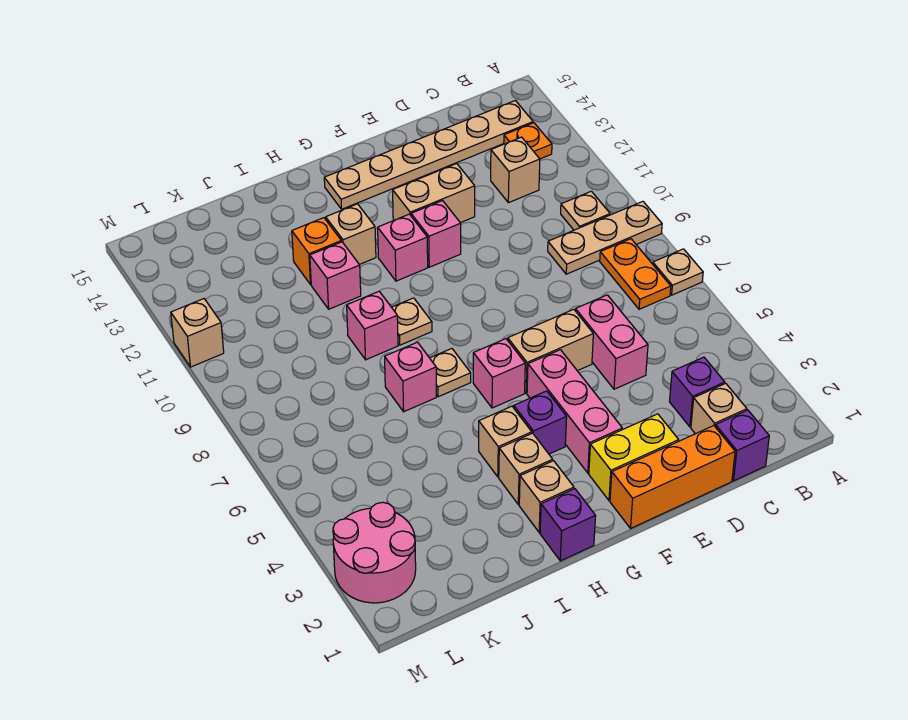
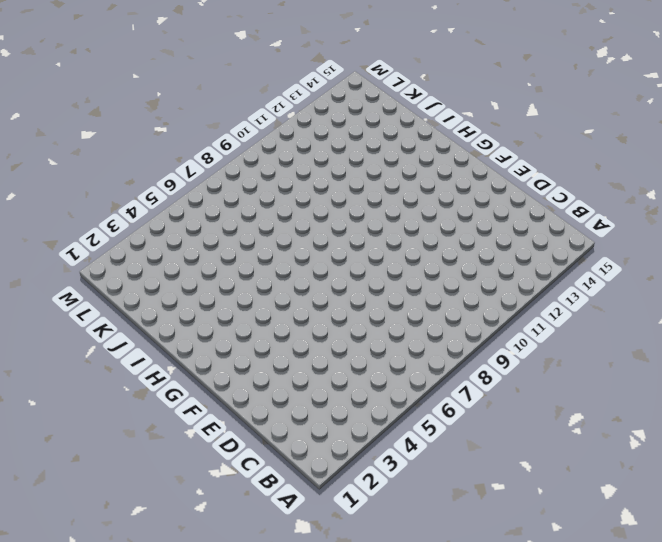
none -> tan plate A7 level 1
none -> tan plate A9:C9 level 1
none -> orange plate B7:B8 level 1
none -> tan plate B10 level 1

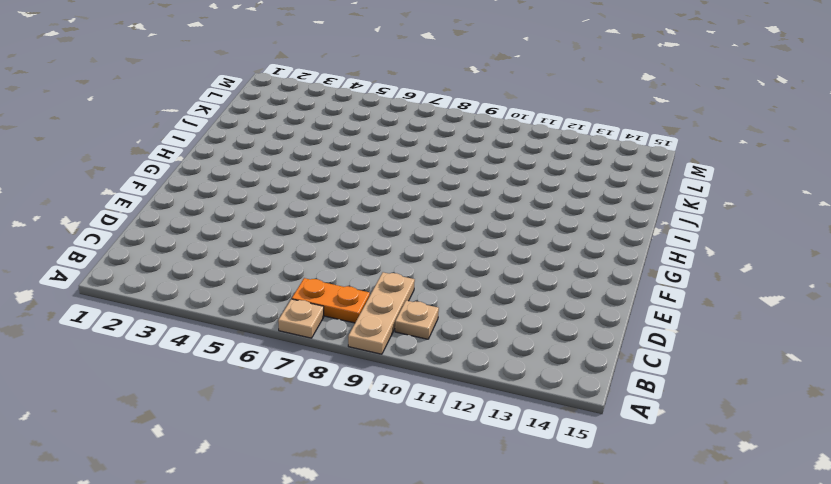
none -> orange plate B13 level 1
none -> tan plate B14:G14 level 1
none -> purple brick C1 level 1
none -> tan brick C2 level 1

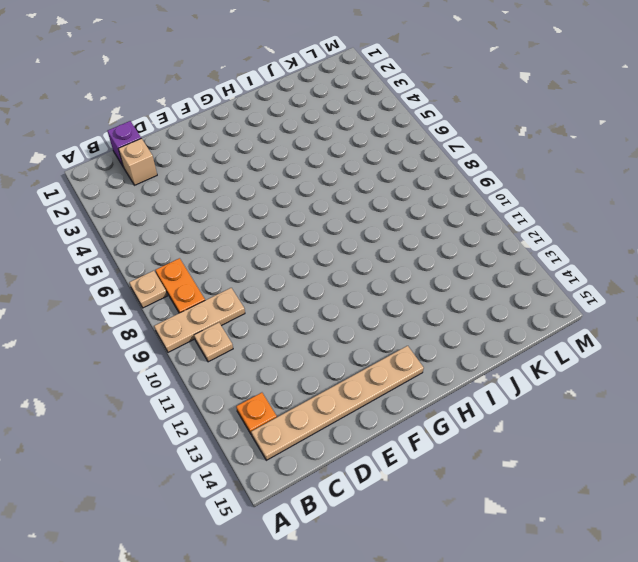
none -> purple brick C3 level 1
none -> tan brick C12 level 1
none -> orange brick D1:F1 level 1
none -> pink brick D5:D6 level 1

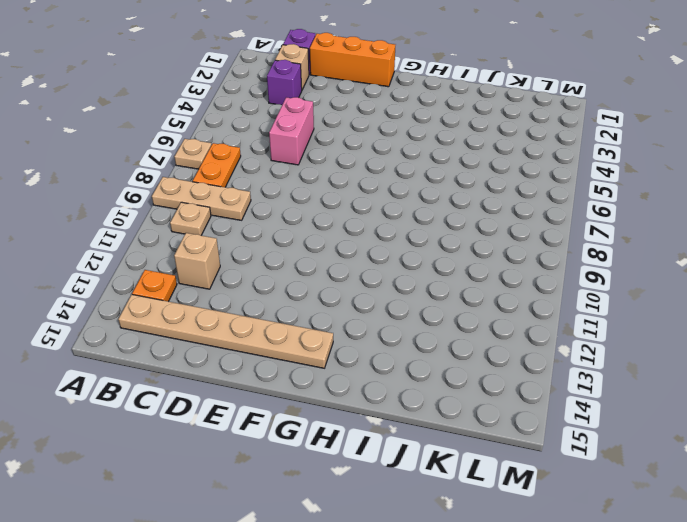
none -> yellow brick E2:F2 level 1
none -> tan brick E6:F6 level 1
none -> tan brick E12:F12 level 1
none -> pink brick F3:F5 level 1

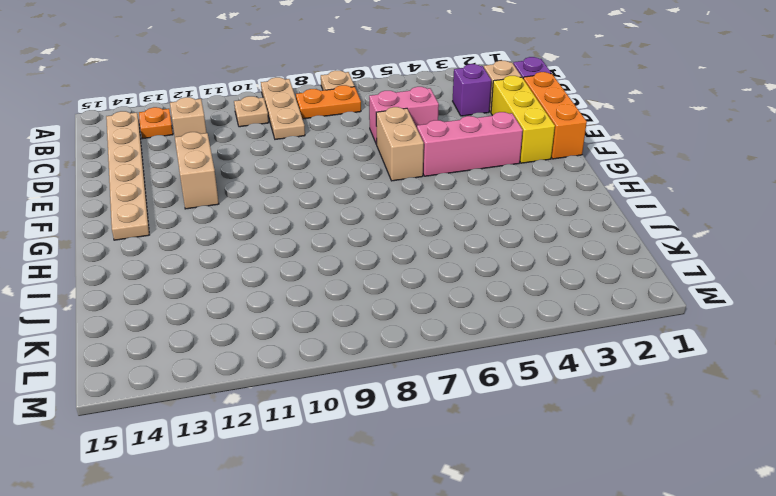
yellow brick D2:F2 level 1 -> yellow brick E2:F2 level 1
none -> pink brick F11 level 1
none -> purple brick G4 level 1
none -> pink brick G6 level 1
none -> pink brick G11 level 1

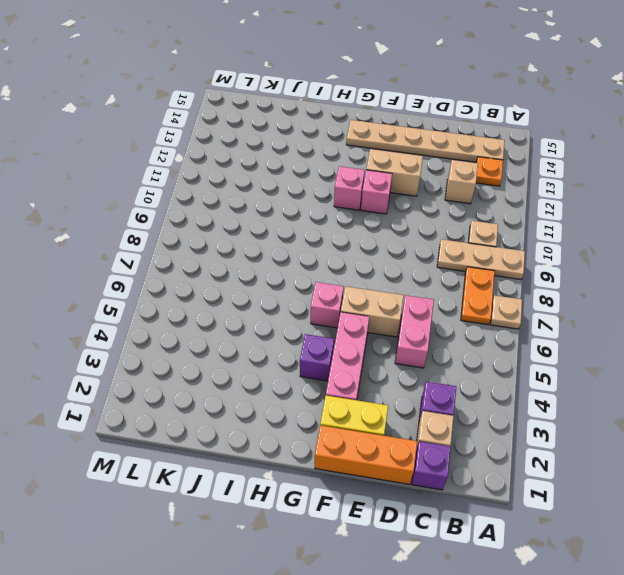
none -> purple brick H1 level 1
none -> tan brick H2 level 1
none -> tan brick H3 level 1
none -> tan brick H4 level 1

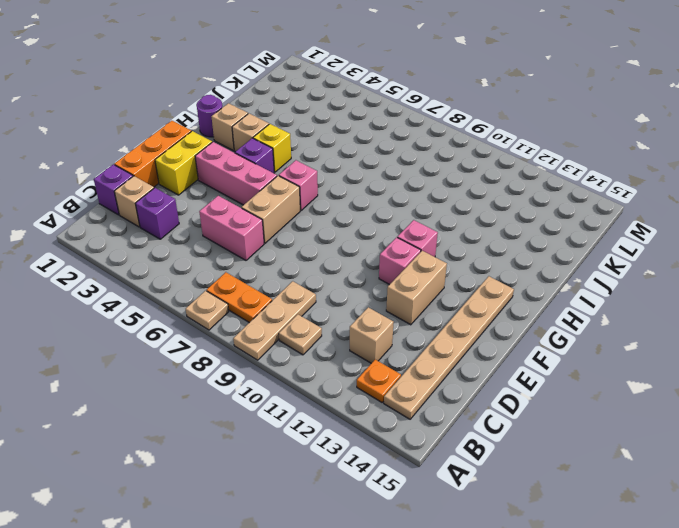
purple round brick H1 level 1 -> purple brick H1 level 1
yellow brick H4 level 1 -> tan brick H4 level 1
none -> tan plate H7 level 1
none -> tan plate H9 level 1
none -> tan brick H12 level 1
none -> pink brick I7 level 1

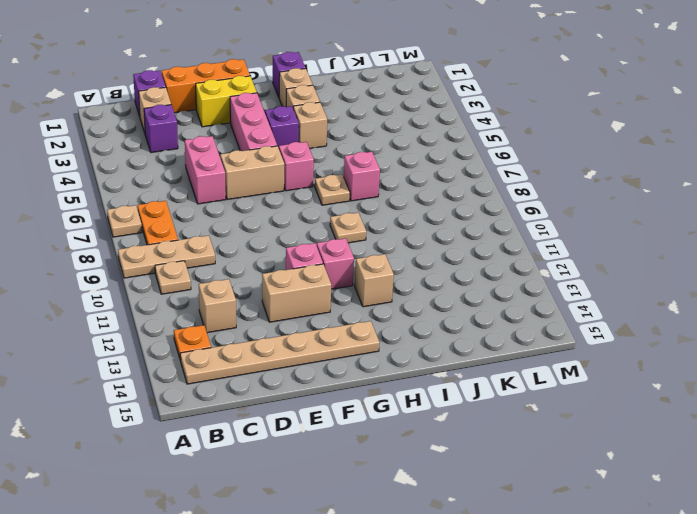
none -> pink brick I9 level 1
none -> pink brick I11 level 1
none -> orange brick I12 level 1
none -> pink round brick L2:M3 level 1

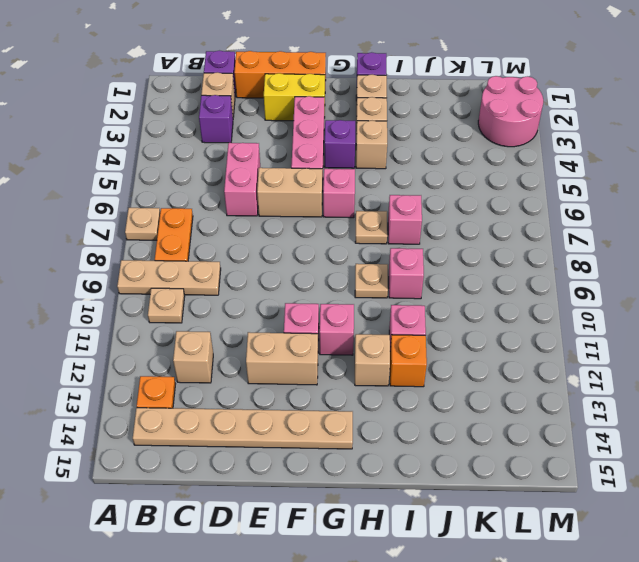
none -> tan brick M11 level 1

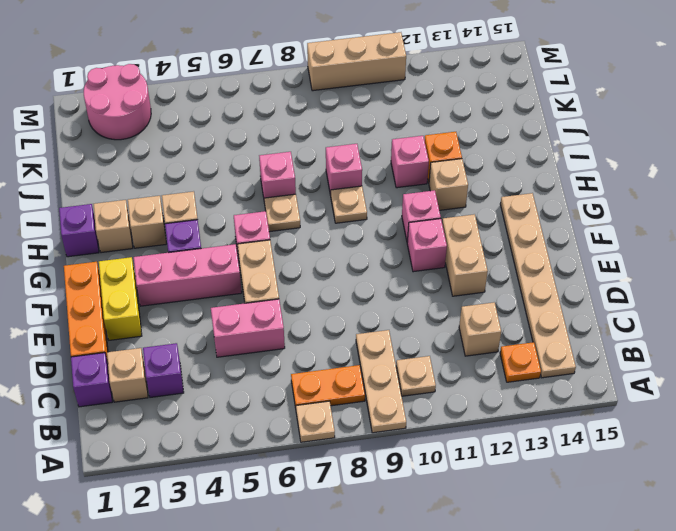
tan brick M9:M11 level 1 -> tan brick M11 level 1

